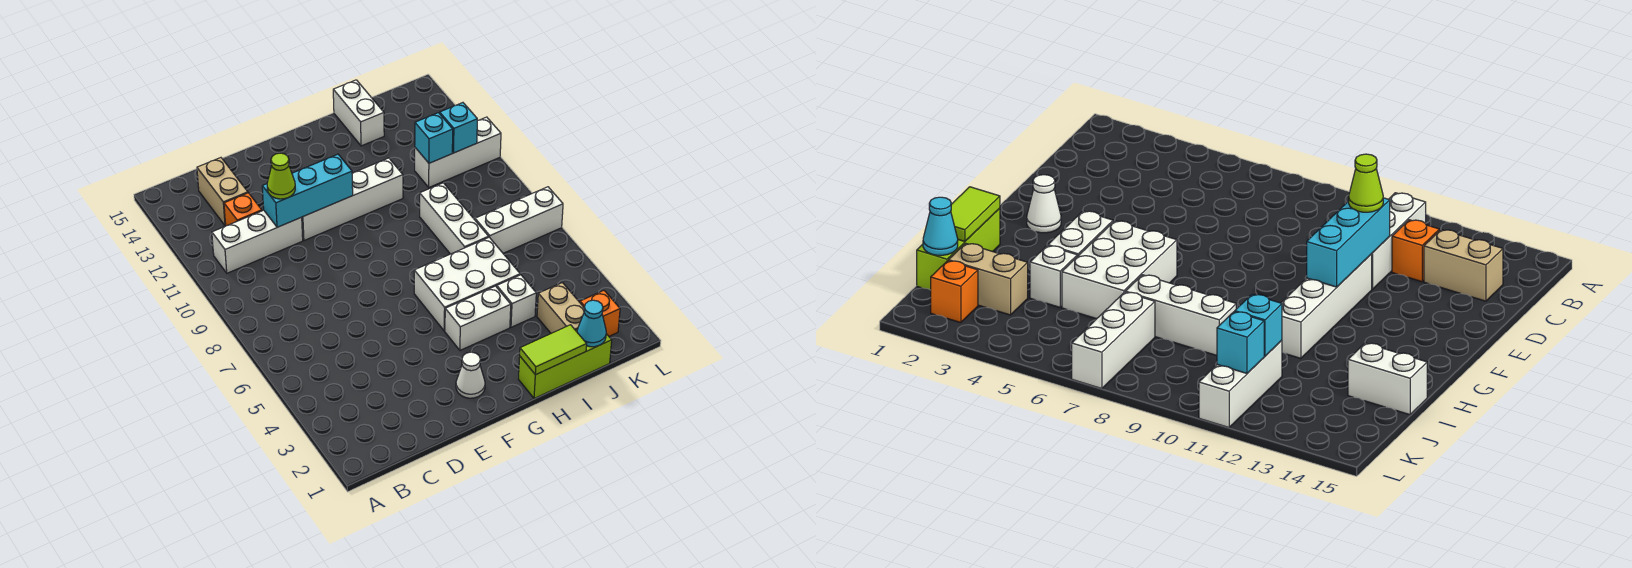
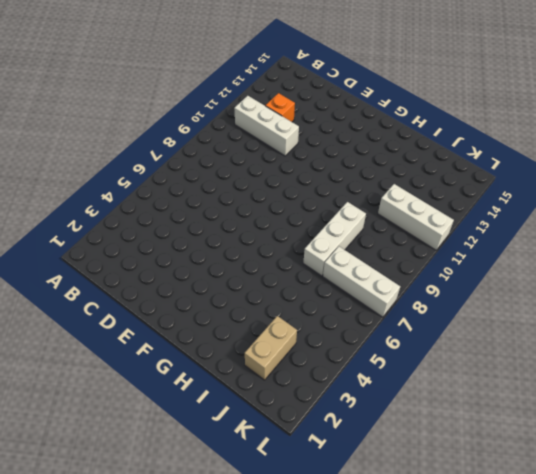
none -> tan brick C13:C14 level 1
none -> white brick E11:H11 level 1
none -> white cone F2 level 1

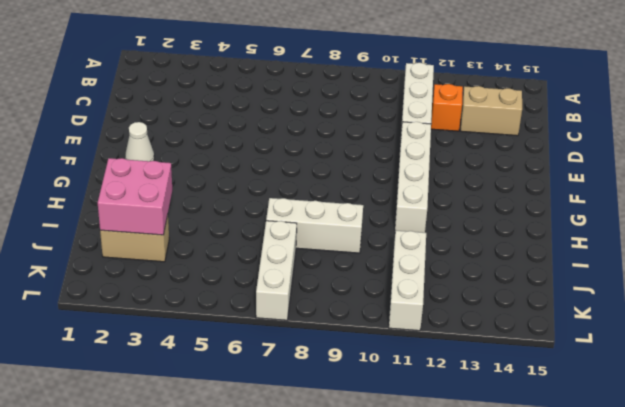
pink brick I2:J3 level 2 -> none
none -> white brick G4:H4 level 1
none -> white brick G5:I6 level 1
none -> lime brick H1:J1 level 1

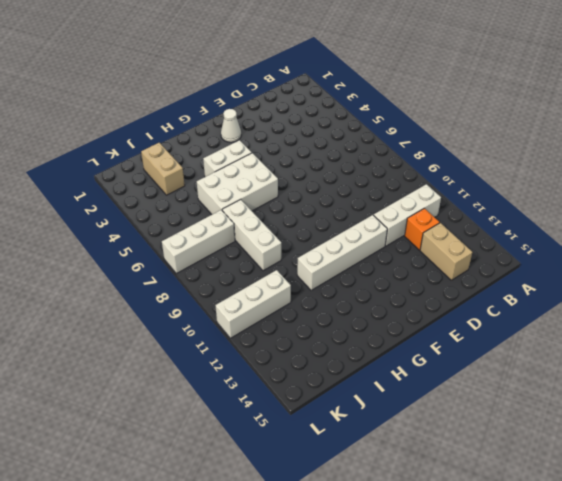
none -> lime brick H1:J1 level 1
none -> white brick I4 level 1
none -> white brick I14:I15 level 1

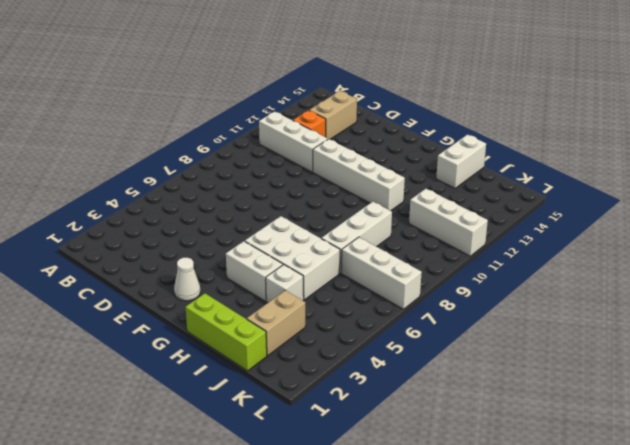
none -> orange brick K2 level 1
none -> cyan brick D11:F11 level 2
none -> lime tile H1:I1 level 2

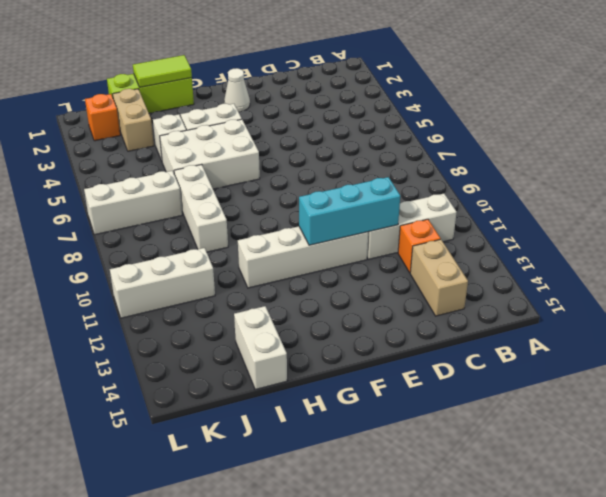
none -> cyan cone J1 level 2
none -> cyan brick J11 level 2
none -> cyan brick K11 level 2

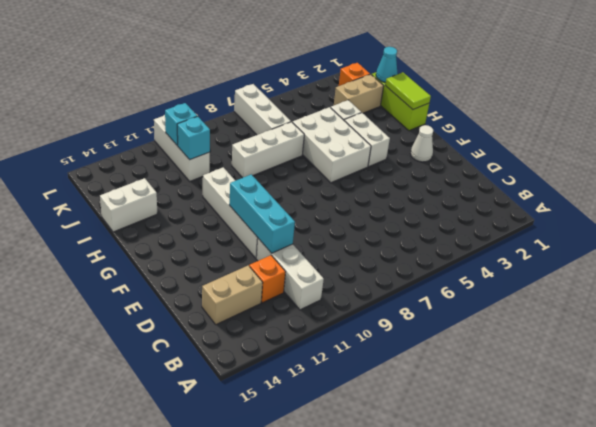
none -> lime cone D11 level 3

